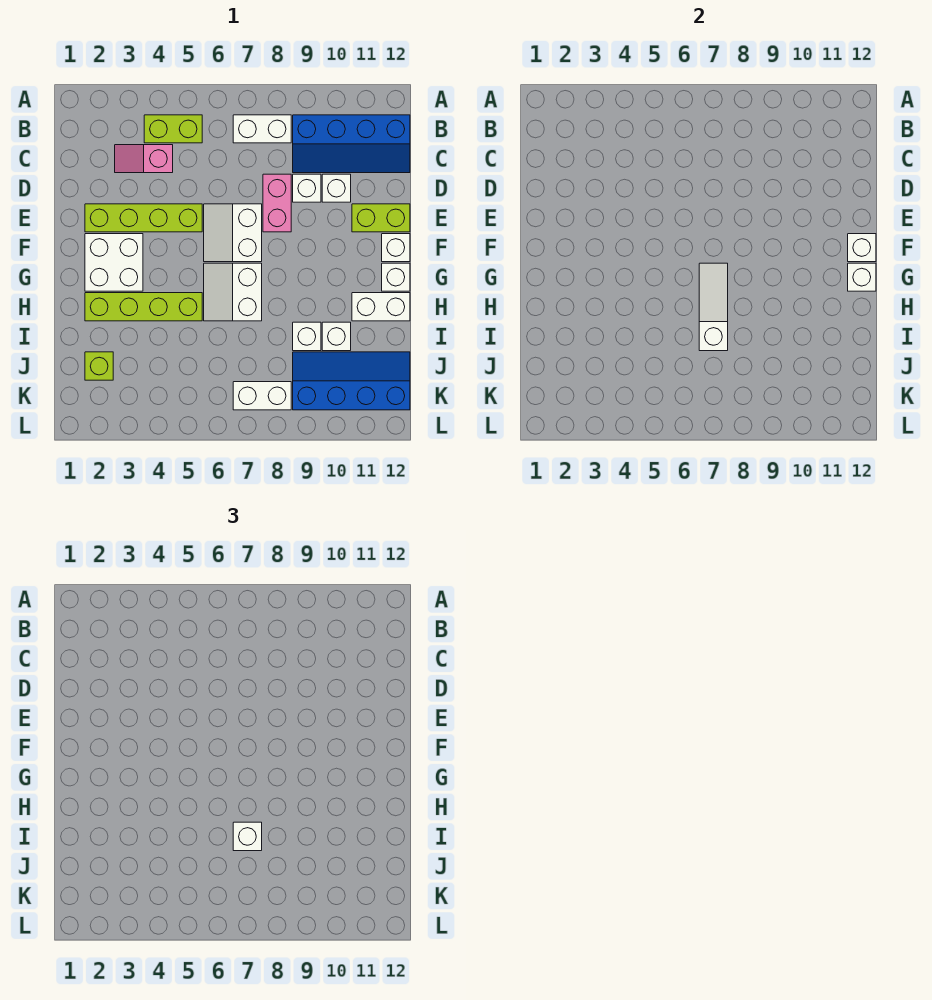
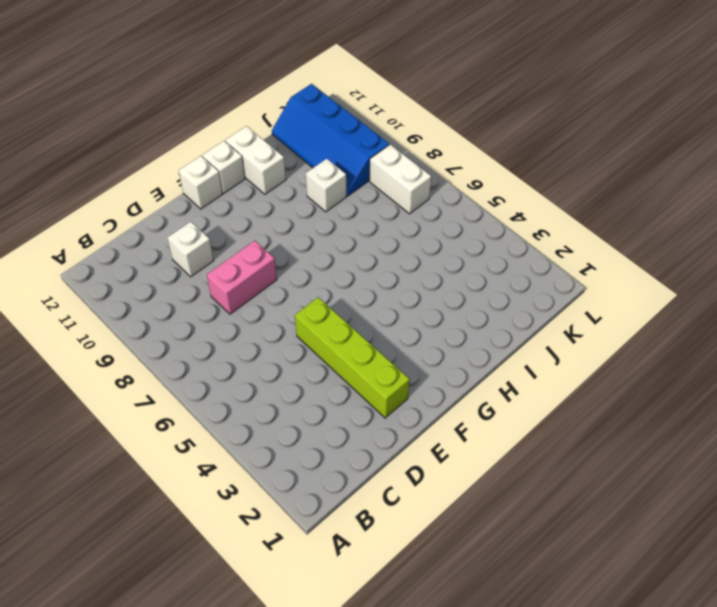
none -> lime brick B4:B5 level 1
none -> white brick B7:B8 level 1
none -> blue slope B9:C12 level 1 top B

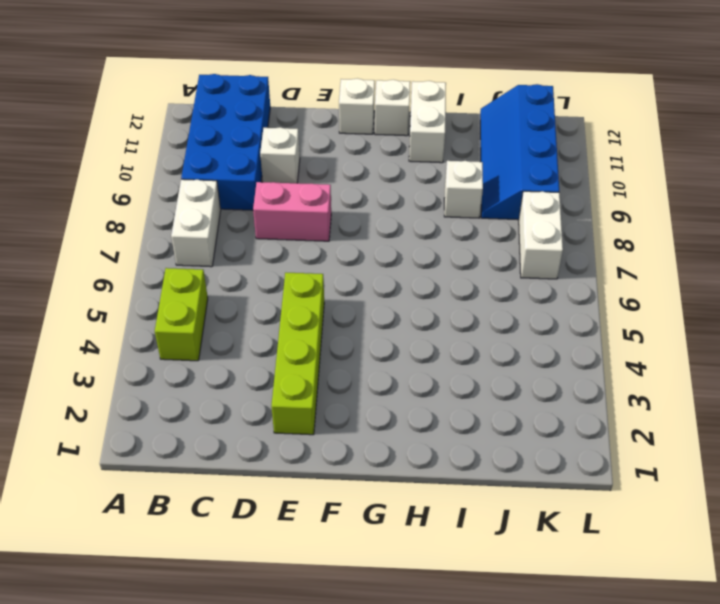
blue brick B9:C12 level 1 -> blue slope B9:C12 level 1 top B
none -> pink slope C3:C4 level 1 top 4
none -> white brick D9 level 1
none -> white slope E6:F7 level 1 top 7

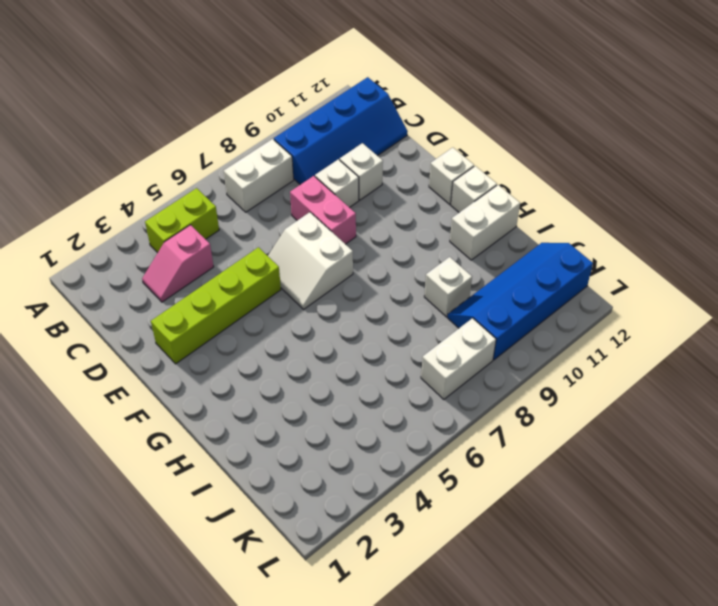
none -> lime brick E11:E12 level 1
none -> white brick F2:G3 level 1
none -> white slope G6:H7 level 1 top 7

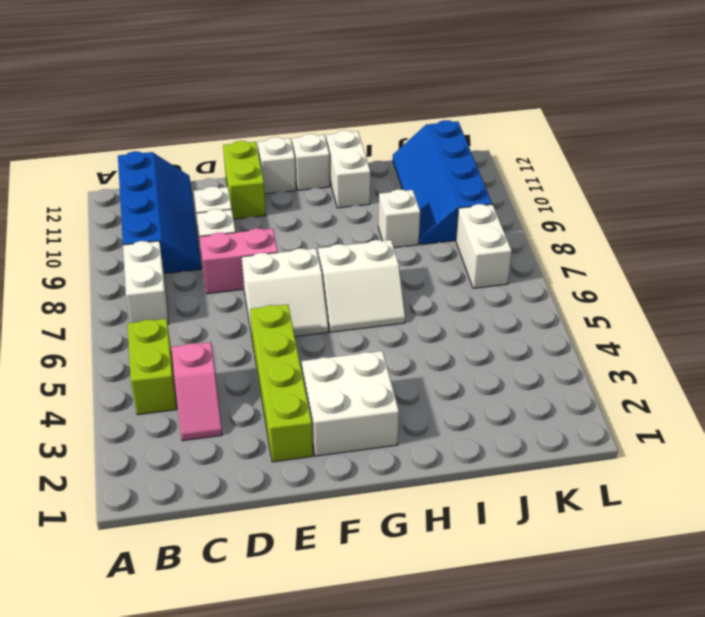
none -> lime brick H2:H5 level 1
none -> white brick I10 level 1
none -> lime brick J2 level 1

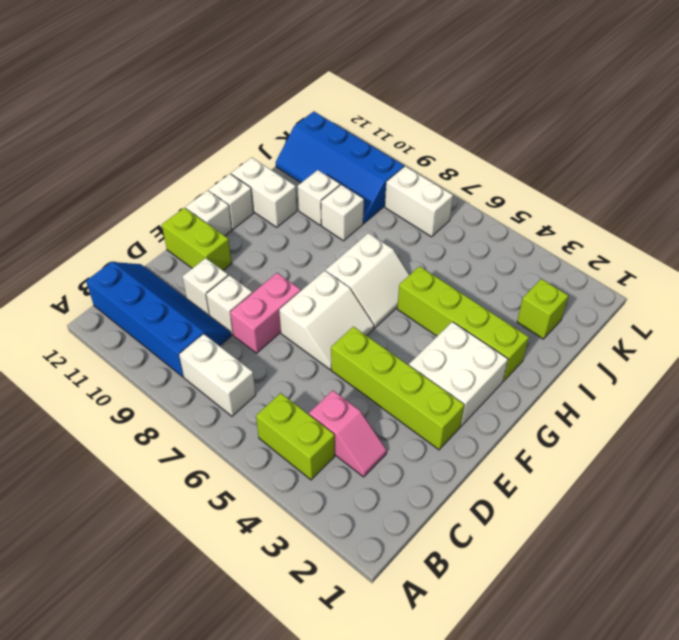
none -> white brick F12 level 2
none -> white slope G7:I7 level 2 top I
none -> white brick G12 level 2

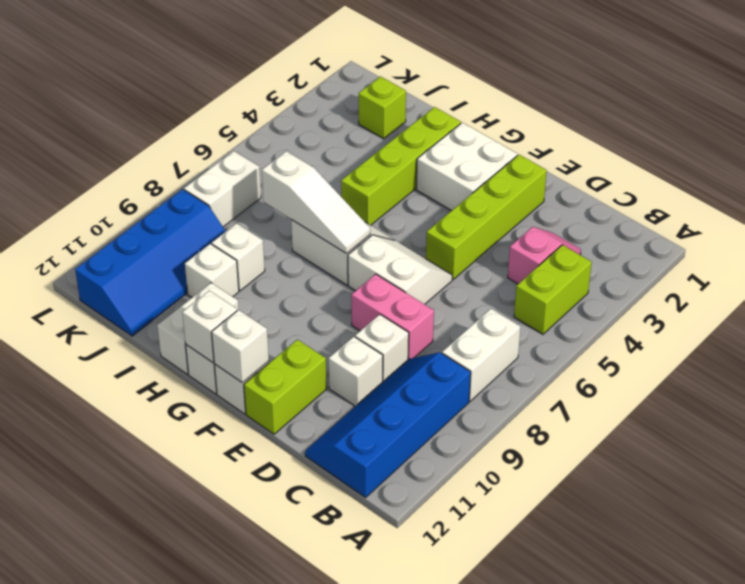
none -> white brick I7 level 3

